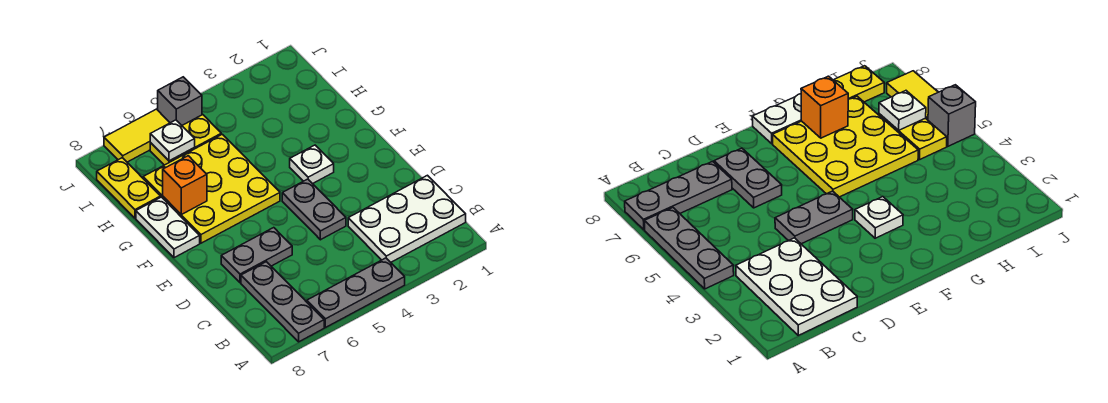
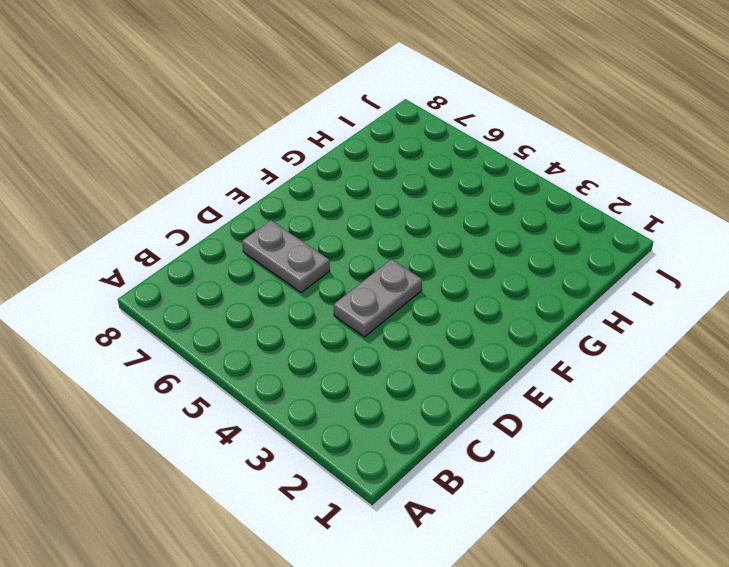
none -> grey plate A4:A6 level 1
none -> grey plate A7:C7 level 1
none -> white plate B1:C3 level 1

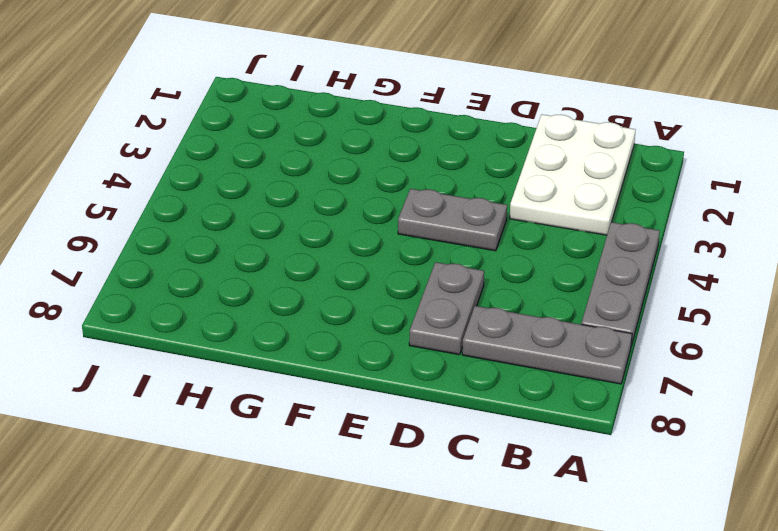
none -> white plate F3 level 1
none -> yellow plate F5:H7 level 1
none -> white plate F8:G8 level 1

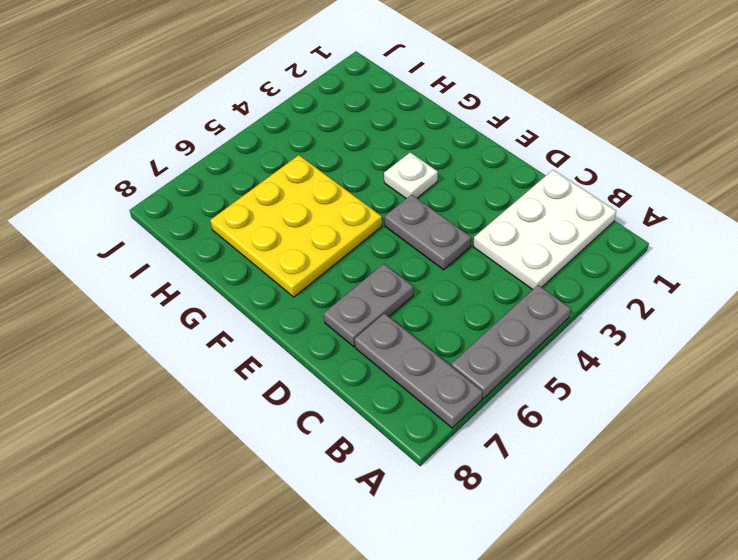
none -> white plate F8:G8 level 1
none -> yellow plate H8:I8 level 1
none -> yellow plate I5:I6 level 1

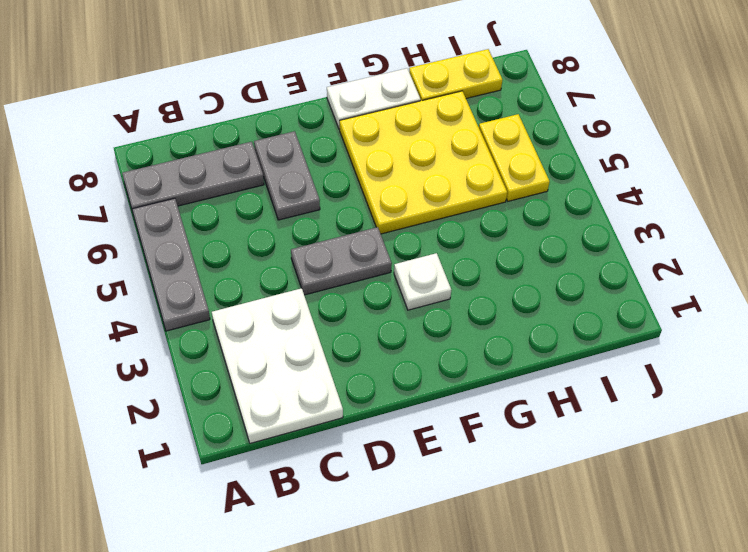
none -> grey brick J5 level 1
none -> yellow tile J6:J7 level 1
none -> orange brick G7 level 2

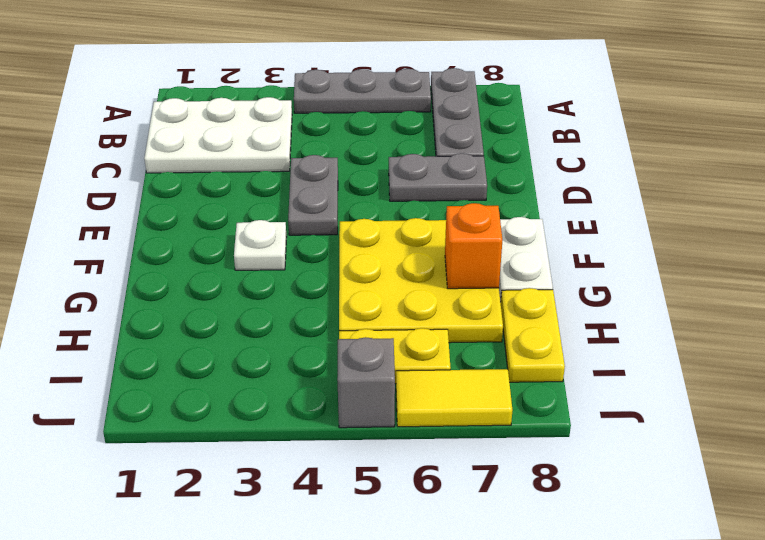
none -> white plate I6 level 2

